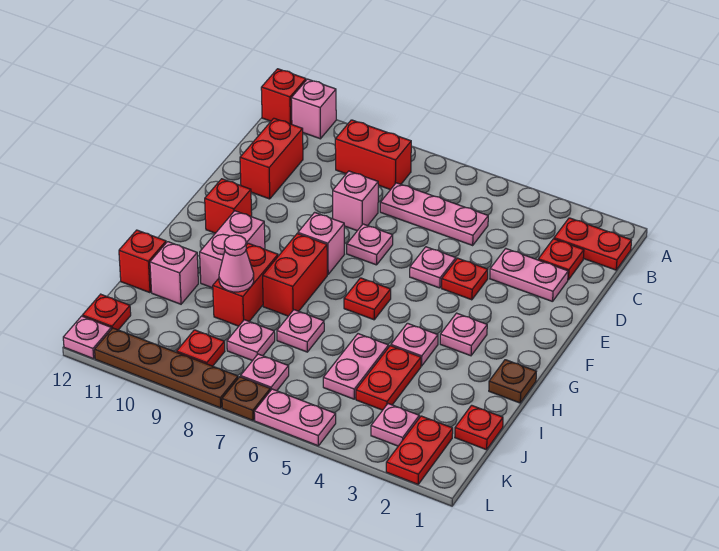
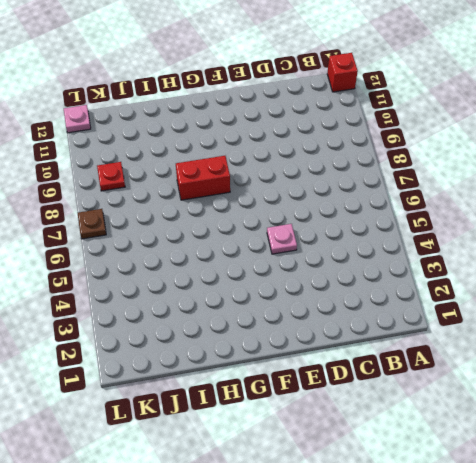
none -> pink brick A11 level 1
none -> red plate B1:B2 level 1
none -> red brick B8:B9 level 1
none -> red plate C2 level 1

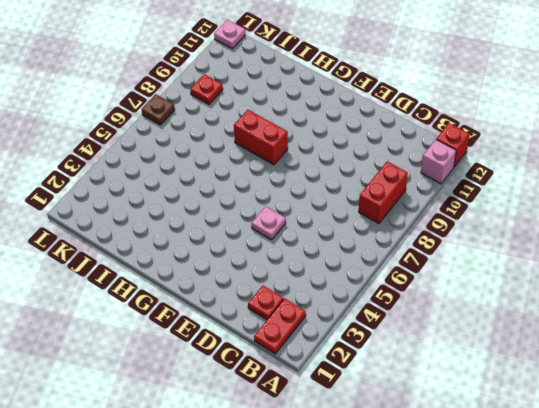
none -> pink plate C5:C7 level 1
none -> red brick C11:D11 level 1
none -> pink plate D2:D3 level 1
none -> pink brick D8 level 1

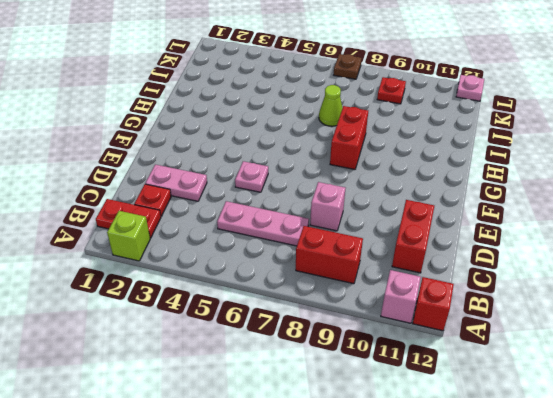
lime brick A2 level 1 -> none
lime cone I7 level 1 -> pink plate I7 level 1
none -> red plate E4 level 1
none -> pink plate E7 level 1
none -> pink brick F8 level 1
none -> red brick F11 level 1

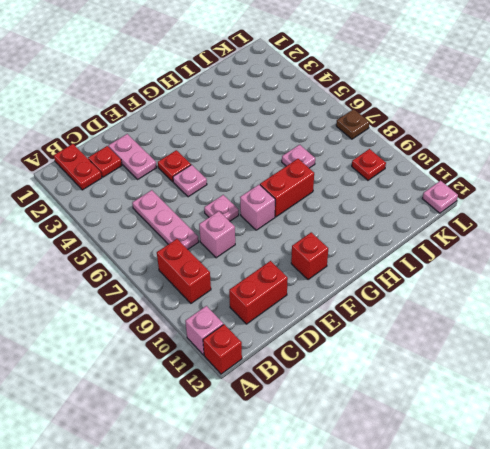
none -> pink plate G3 level 1
none -> red plate G6 level 1
none -> pink brick G10:H10 level 1
none -> brown plate H1 level 1

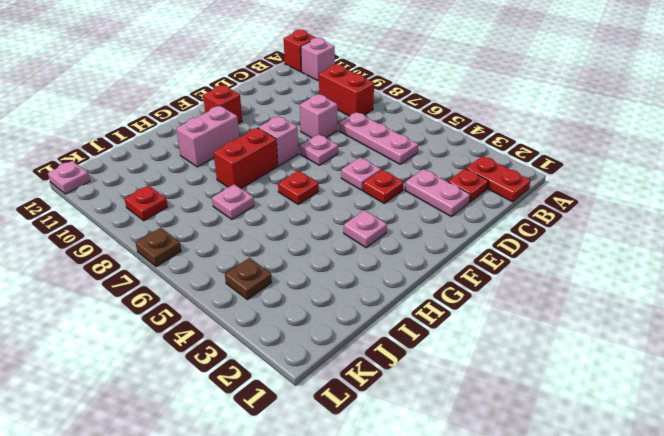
brown plate K4 level 1 -> brown plate H1 level 1
none -> red brick C11:D11 level 1
none -> pink plate H4 level 1
none -> red brick H9:I9 level 1
none -> red plate I4:J4 level 1

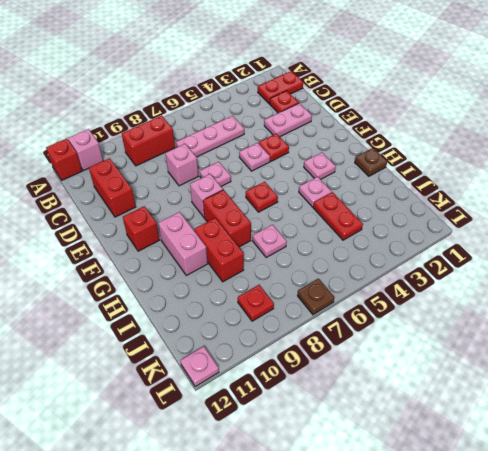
none -> pink plate I5:J5 level 1
none -> pink brick I11 level 1
none -> red brick I12 level 1
none -> red plate J1 level 1

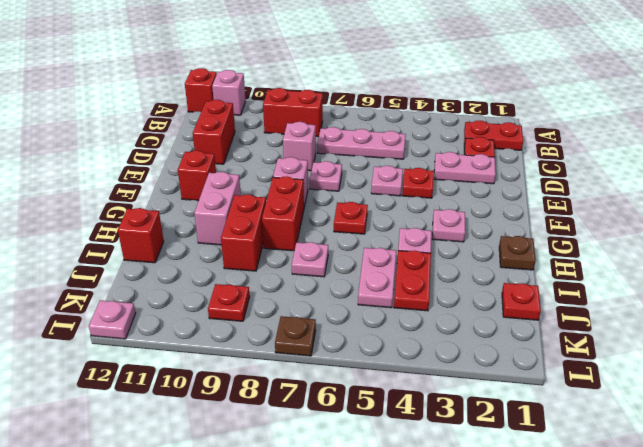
none -> pink brick I11 level 1
none -> pink plate J8 level 1
none -> red plate K2:L2 level 1
none -> pink plate K3 level 1

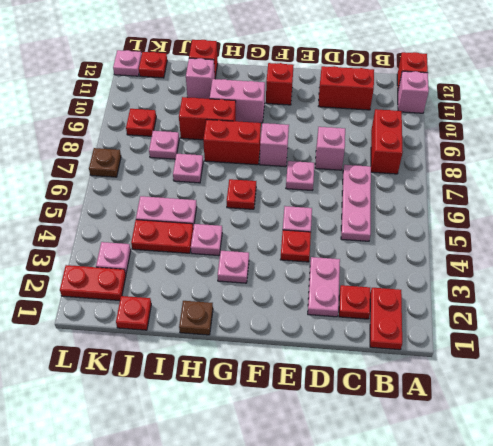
none -> pink plate K7 level 1
none -> pink plate L5:L6 level 1
none -> brown plate L8:L11 level 1
none -> pink cone I9 level 2

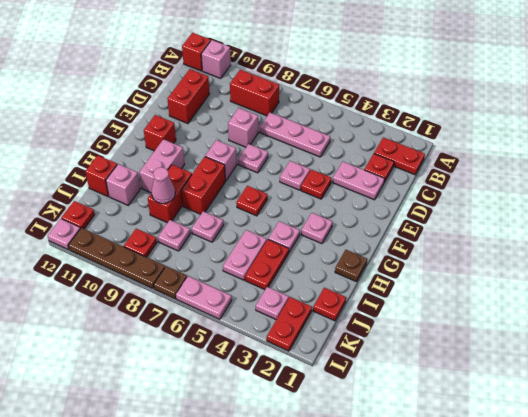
none -> pink plate K7 level 1

